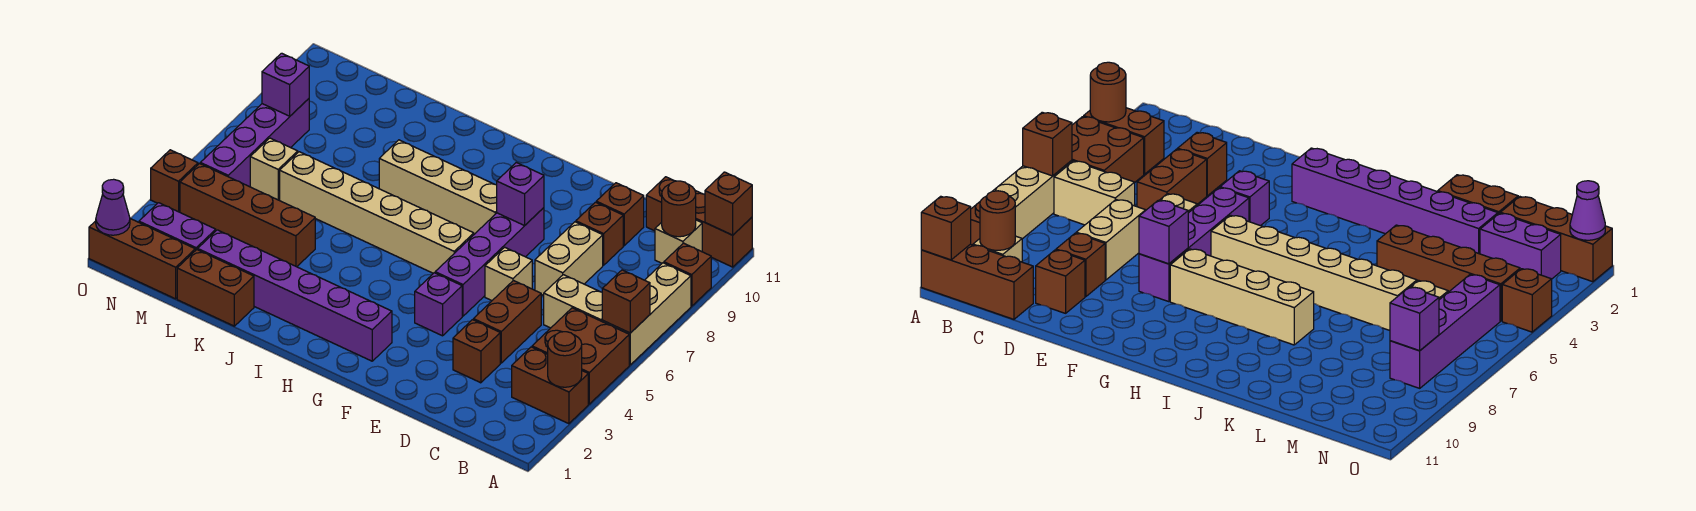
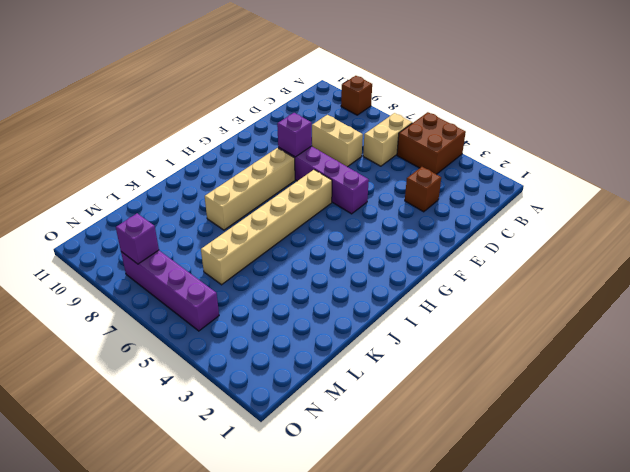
none -> brown brick A3:B3 level 1
none -> tan brick A6:A8 level 1
none -> brown brick A11:C11 level 1
none -> tan brick B10 level 1

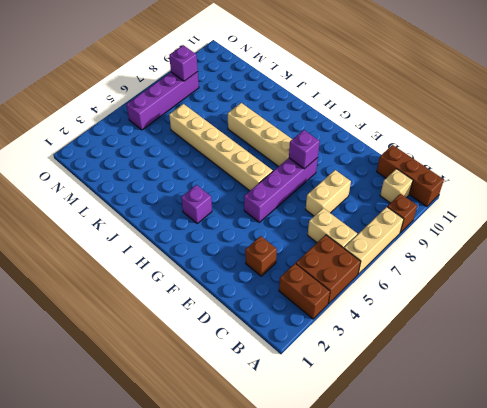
purple brick H3 level 1 -> purple brick F4 level 1
none -> brown brick D4:D5 level 1
none -> brown brick D9 level 1
none -> brown brick D10 level 1
none -> tan brick E6 level 1

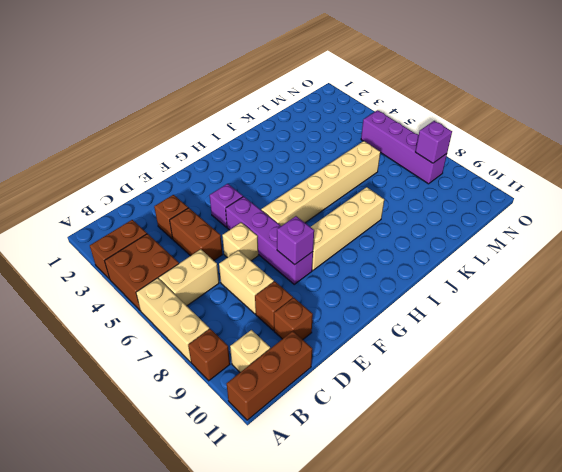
none -> purple brick G2:L2 level 1
none -> brown brick K1:L1 level 1
none -> brown brick K4:N4 level 1
none -> brown brick M1:O1 level 1

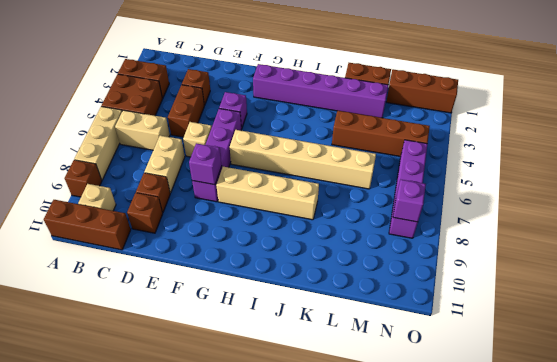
none -> purple brick M2:N2 level 1
none -> tan brick M6 level 1
none -> brown brick O4 level 1
none -> brown round brick A3 level 2

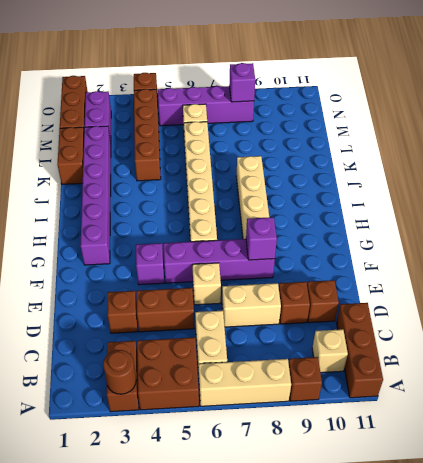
none -> brown brick A6 level 2
none -> brown brick A11 level 2
none -> brown round brick B10 level 2
none -> purple cone O1 level 2

